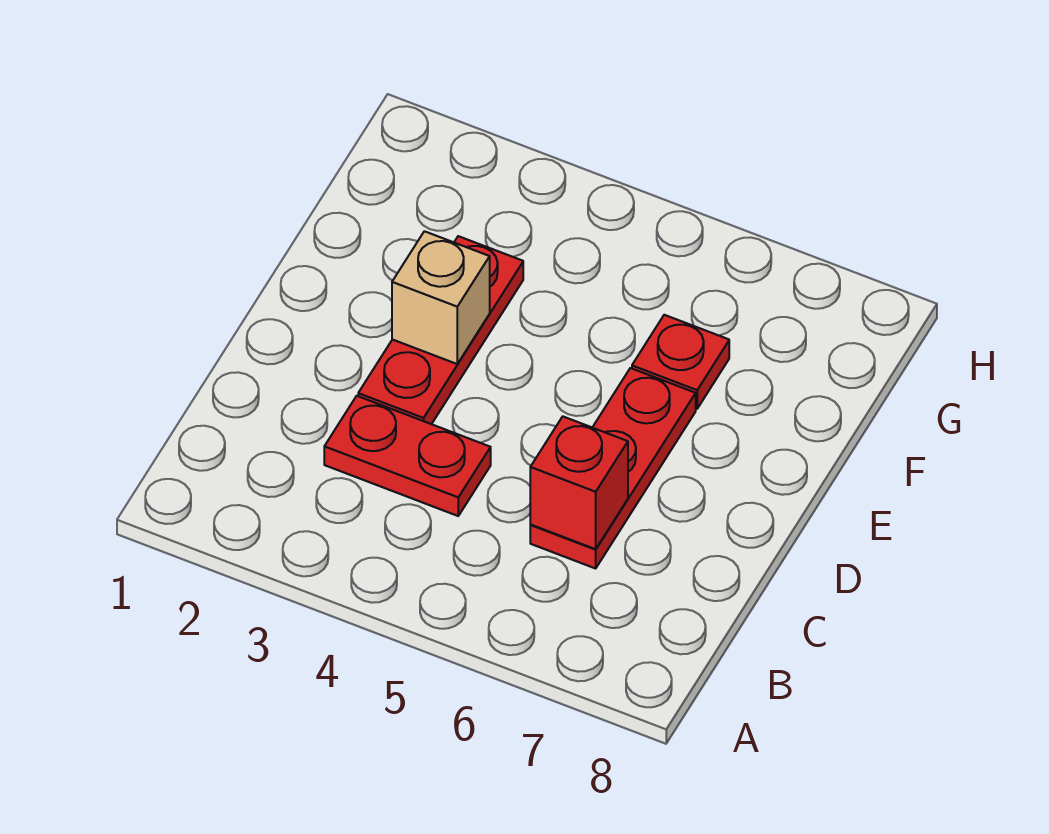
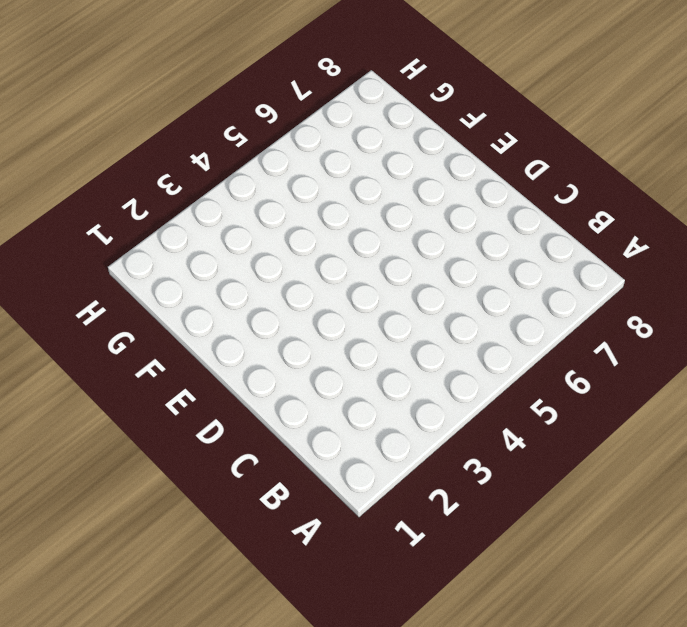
none -> red plate C3:C4 level 1
none -> red plate C6:E6 level 1

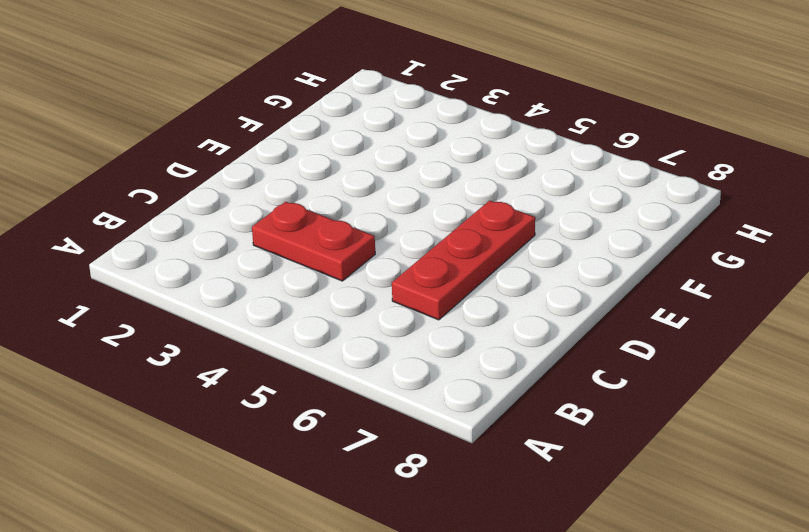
none -> red plate D3:F3 level 1
none -> red plate F6 level 1

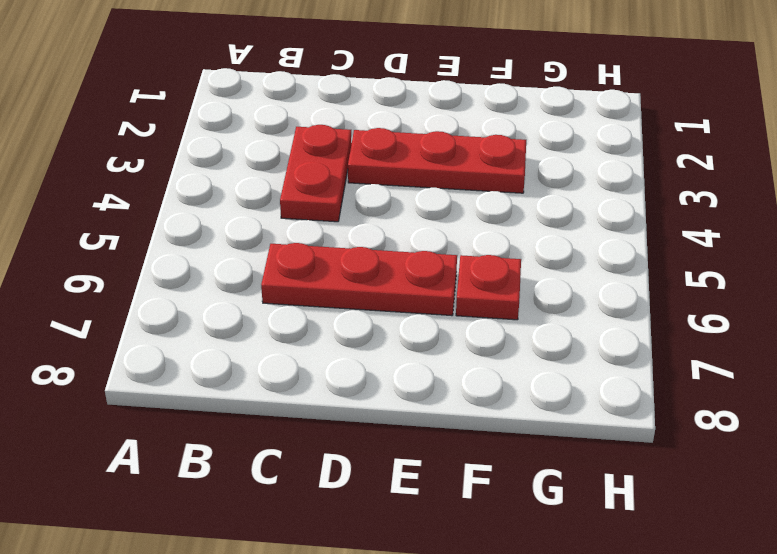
none -> red brick C6 level 2
none -> tan brick E3 level 2

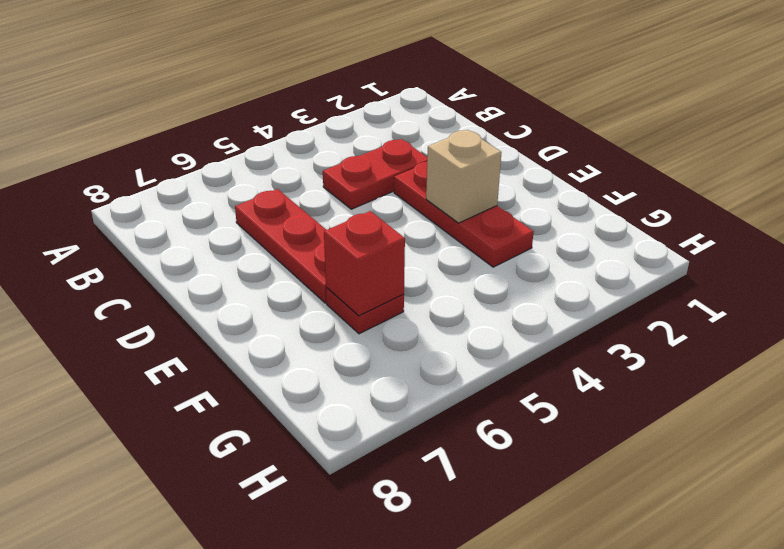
red brick F6 level 2 -> red brick C6 level 2

